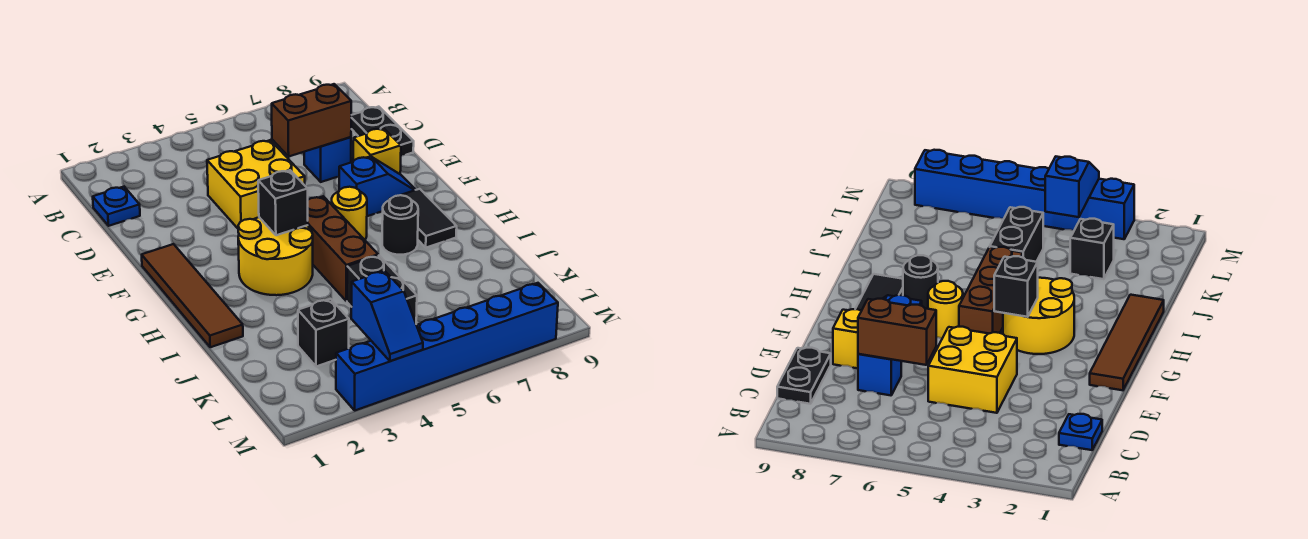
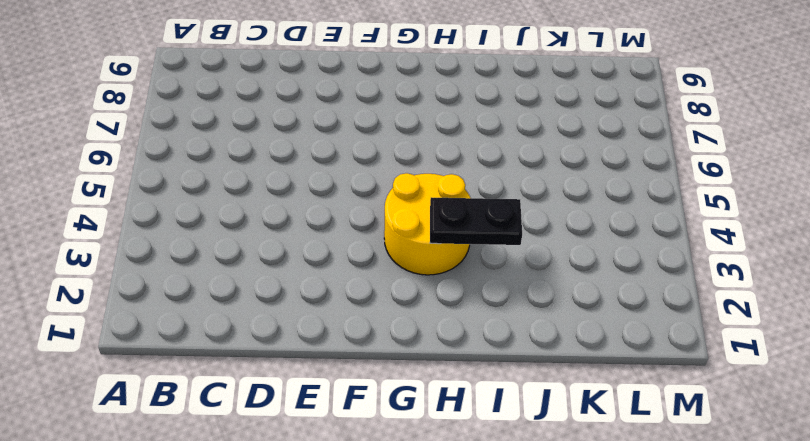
black plate H3:I3 level 2 -> black plate C9:D9 level 1
none -> blue plate C1 level 1
none -> yellow brick D4:E5 level 1
none -> blue brick D7 level 1

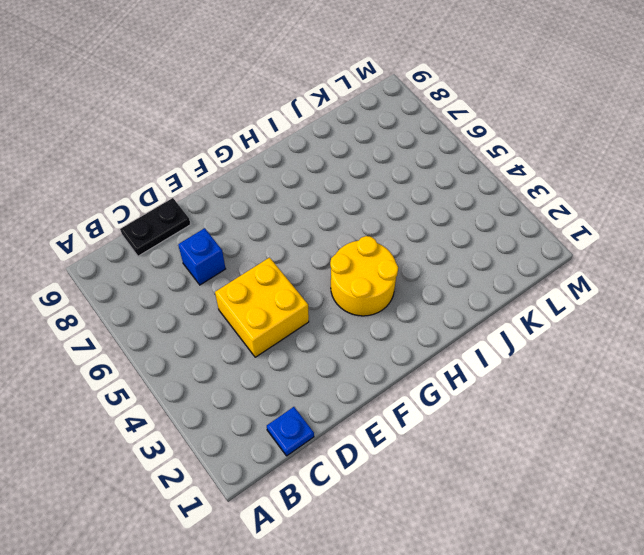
none -> yellow brick E8 level 1
none -> brown tile F1:I1 level 1
none -> blue slope F7:F8 level 1 top 7

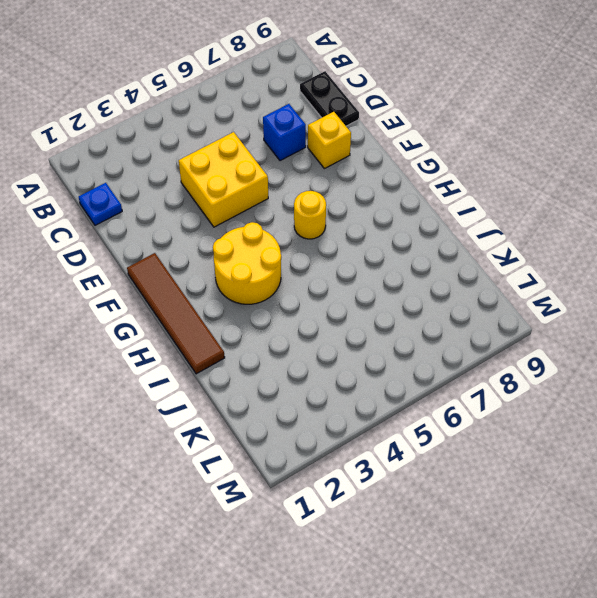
none -> blue slope F7:F8 level 1 top 7
none -> brown brick G5:I5 level 1
none -> black tile G8:H8 level 1

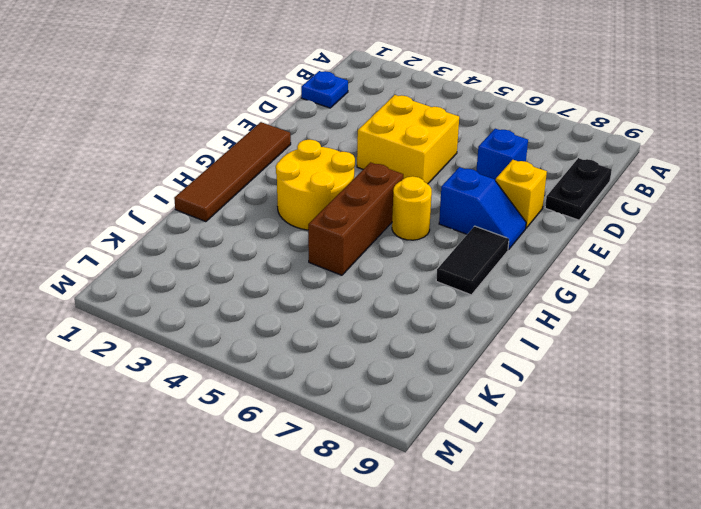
none -> black round brick H7 level 1
none -> black brick J5:K5 level 1
none -> black brick K3 level 1

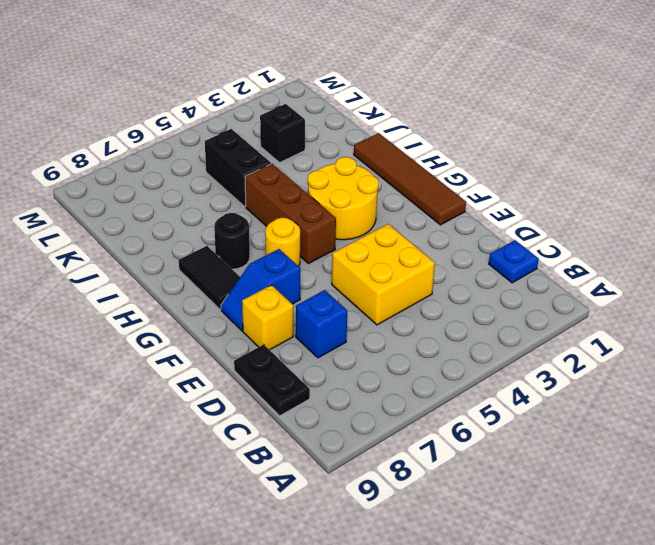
none -> blue brick M3:M8 level 1
none -> brown brick D6:D7 level 2
none -> black brick G4 level 2

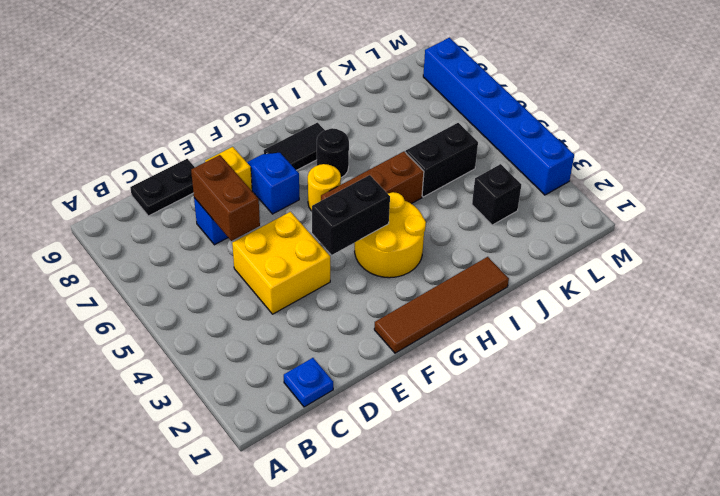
black brick F4:G4 level 2 -> black brick G4 level 2
none -> blue slope L4:M4 level 2 top L

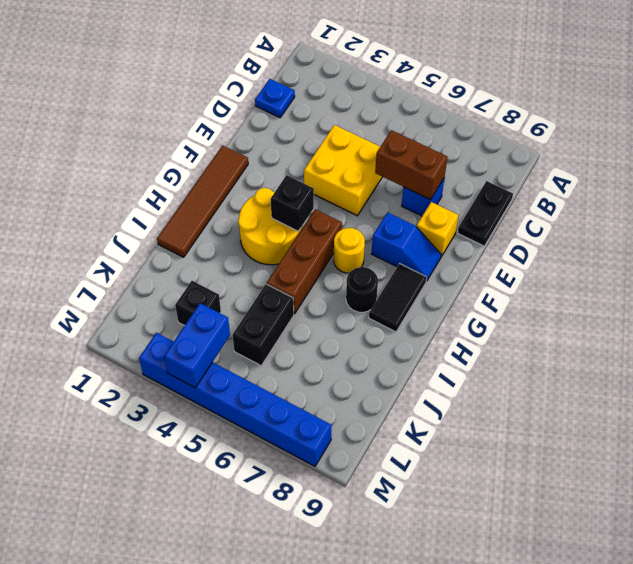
blue brick L4:M4 level 2 -> blue slope L4:M4 level 2 top L

